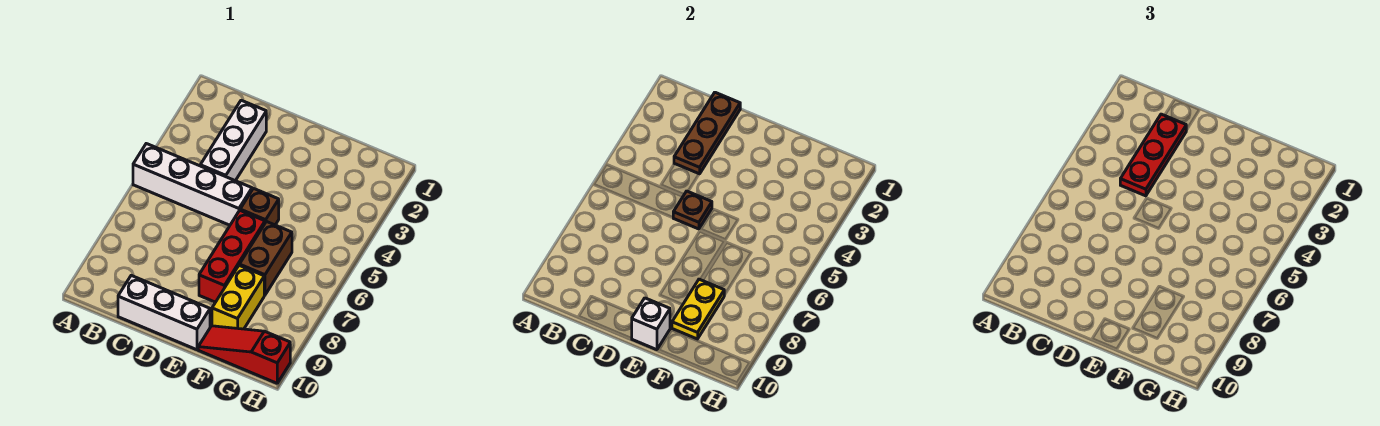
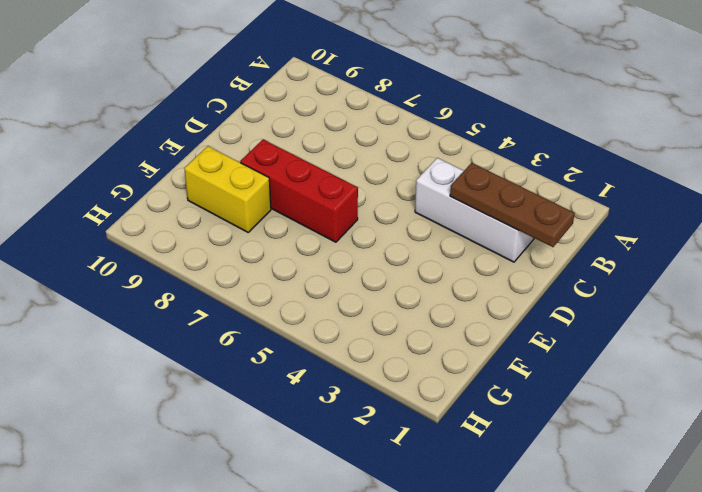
none -> white brick A5:D5 level 1
none -> white brick C10:E10 level 1
none -> brown brick E5 level 1

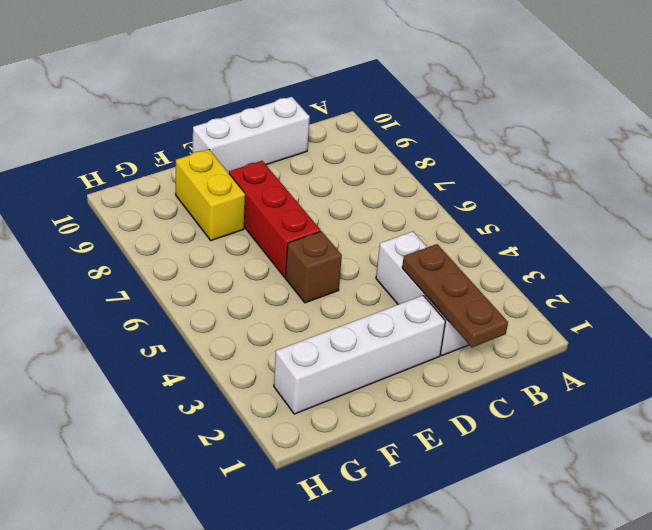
white brick D2:G2 level 1 -> white brick A5:D5 level 1
none -> brown brick F6:F7 level 1
none -> red slope F10:H10 level 1 top H
none -> brown plate D5 level 2

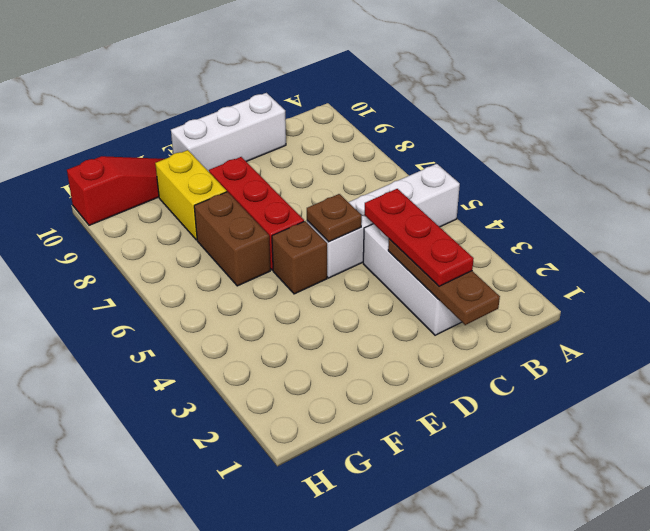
none -> white brick E10 level 2
none -> yellow plate F8:F9 level 2

